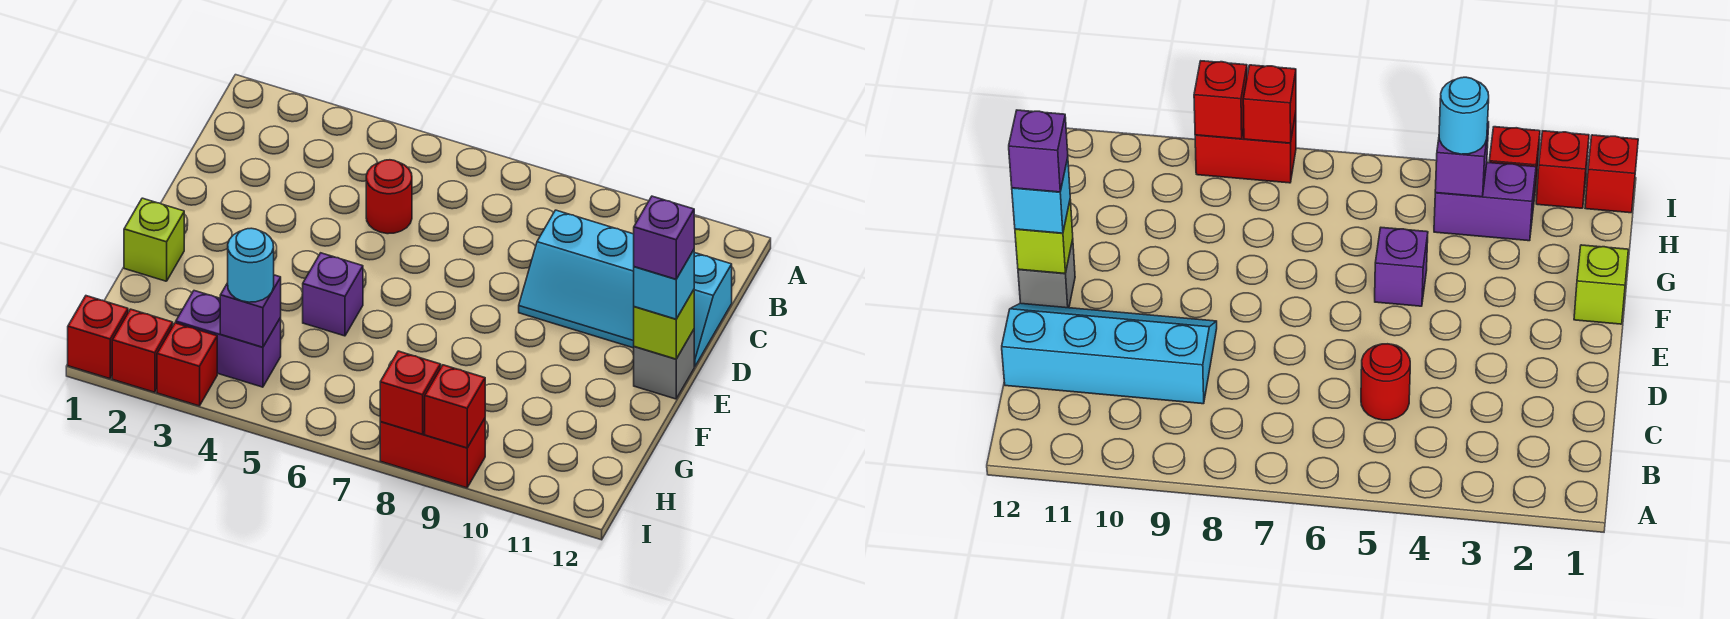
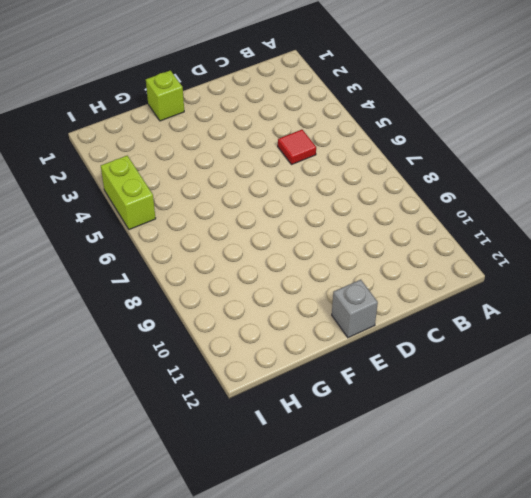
red tile C5 level 1 -> red round brick C5 level 1
lime brick I4:I5 level 1 -> none
none -> cyan slope C9:D12 level 1 top C
none -> purple brick F5 level 1
none -> purple brick H3:H4 level 1

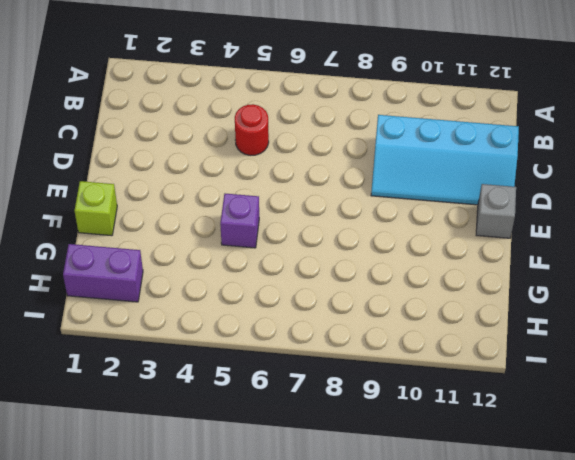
purple brick H1:H2 level 1 -> purple brick H3:H4 level 1
none -> red brick I1 level 1
none -> red brick I2 level 1
none -> red brick I3 level 1

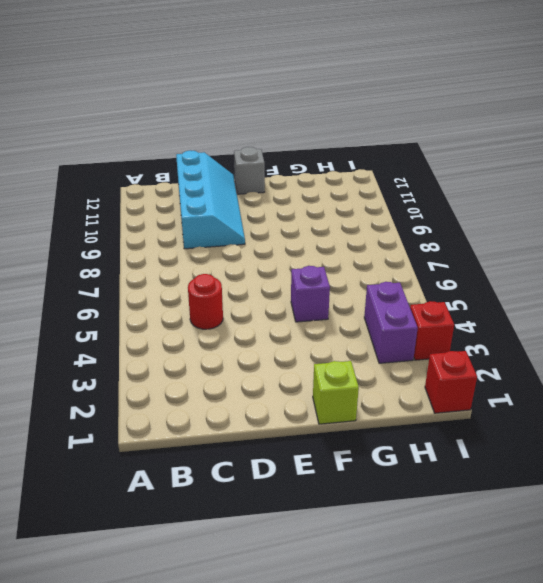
none -> red brick I2 level 1
none -> red brick I8:I9 level 1
none -> lime brick E12 level 2

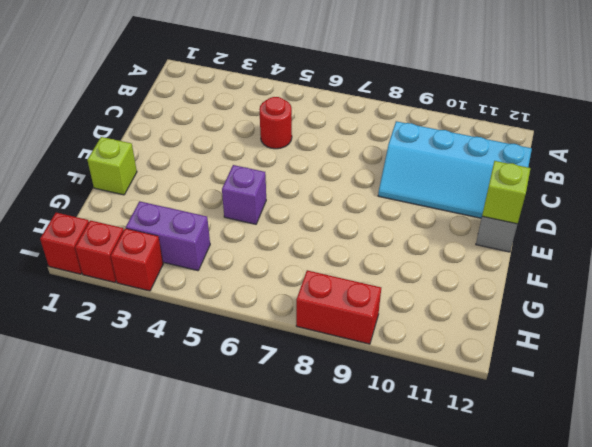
none -> purple brick H4 level 2
none -> red brick I8 level 2
none -> red brick I9 level 2

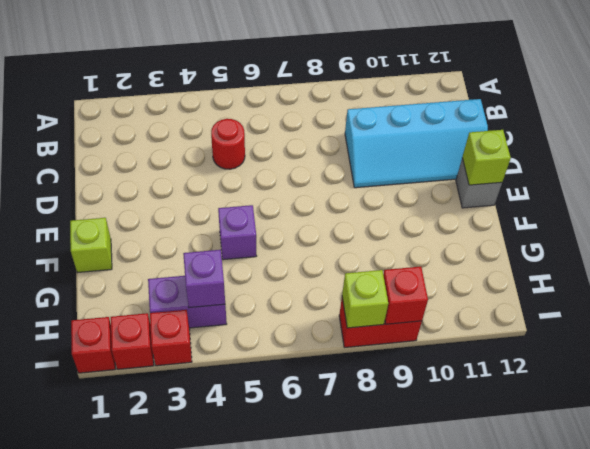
lime brick I8 level 2 -> red brick I8 level 2
none -> cyan brick E12 level 3
none -> cyan round brick H4 level 3
none -> purple brick E12 level 4

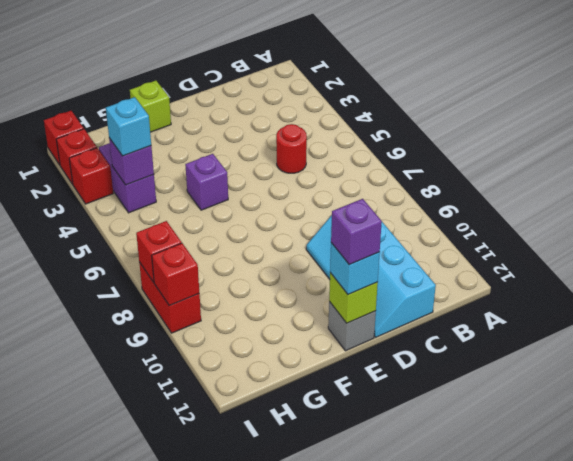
cyan brick H4 level 3 -> cyan round brick H4 level 3

